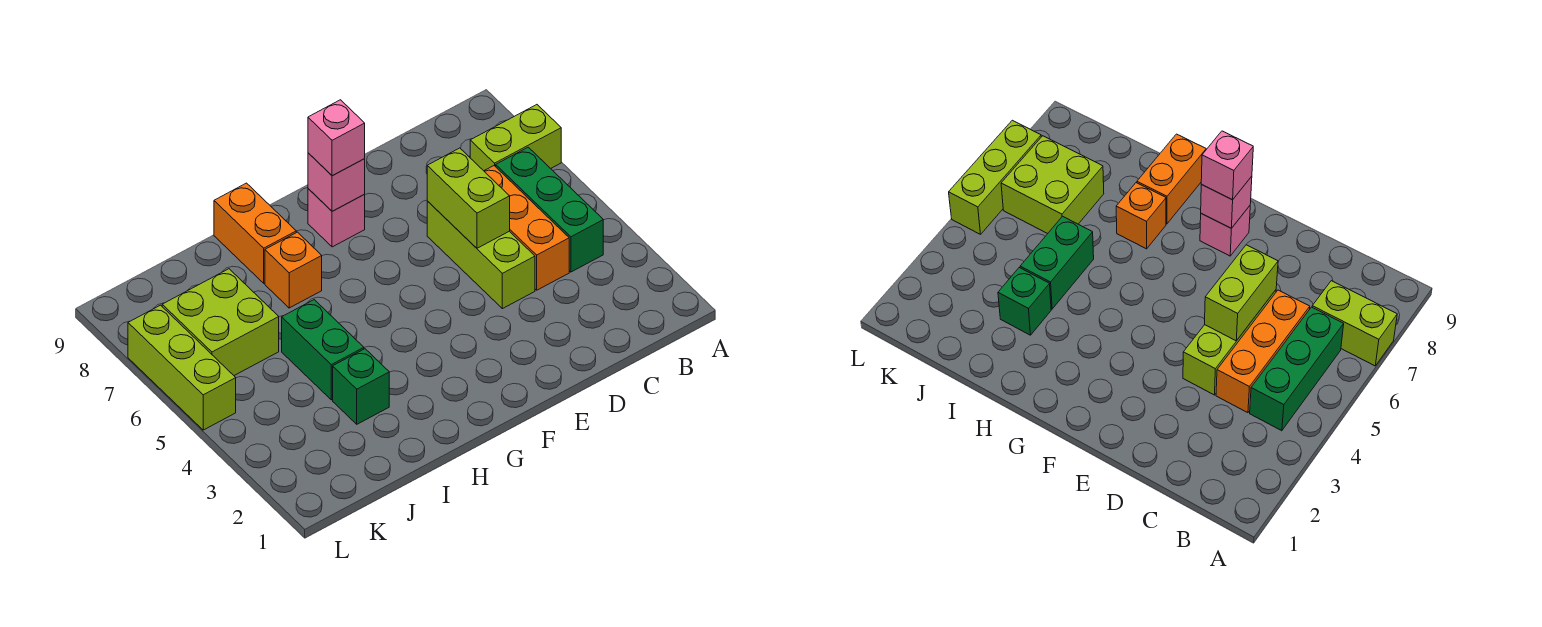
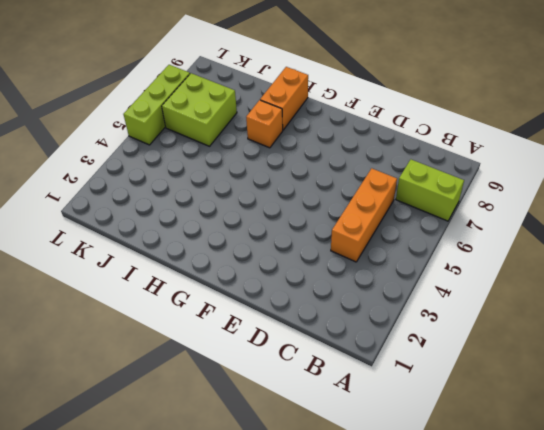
none -> green brick B4:B6 level 1
none -> lime brick D4:D6 level 1
none -> pink brick F8 level 1

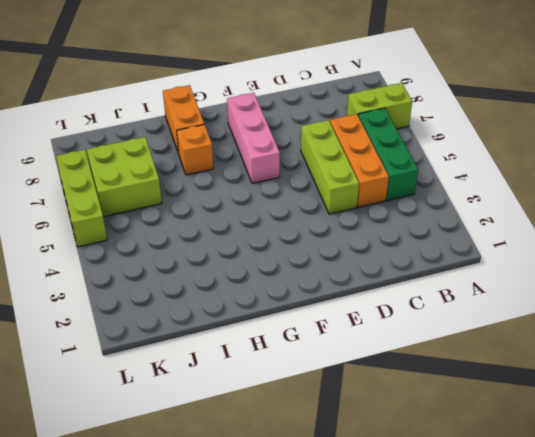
pink brick F6:F8 level 1 -> pink brick F8 level 1
none -> green brick I3 level 1
none -> green brick I4:I5 level 1
none -> lime brick D5:D6 level 2

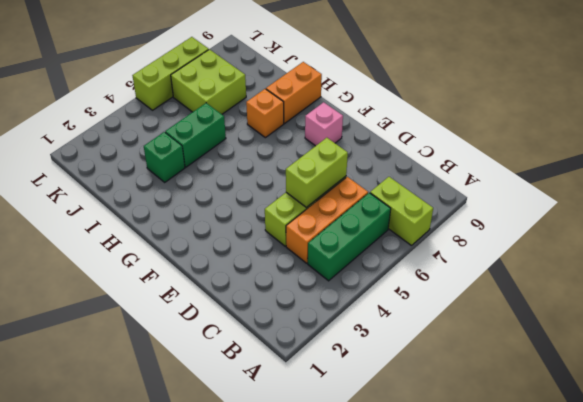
none -> pink brick F8 level 2
none -> pink brick F8 level 3

